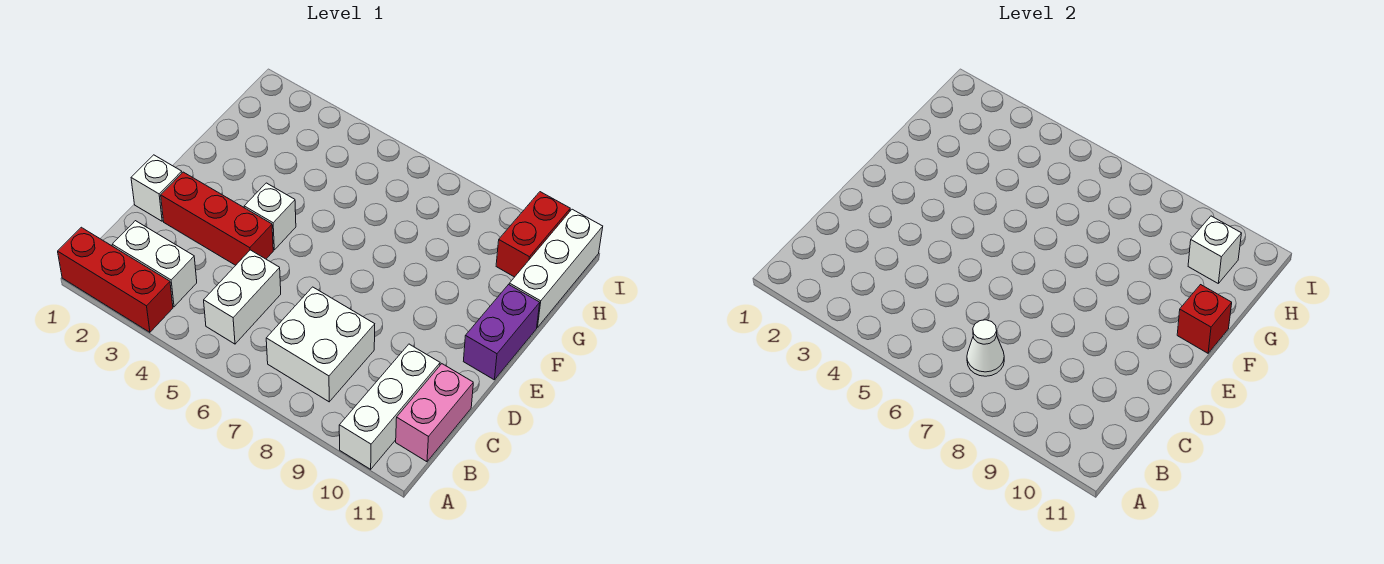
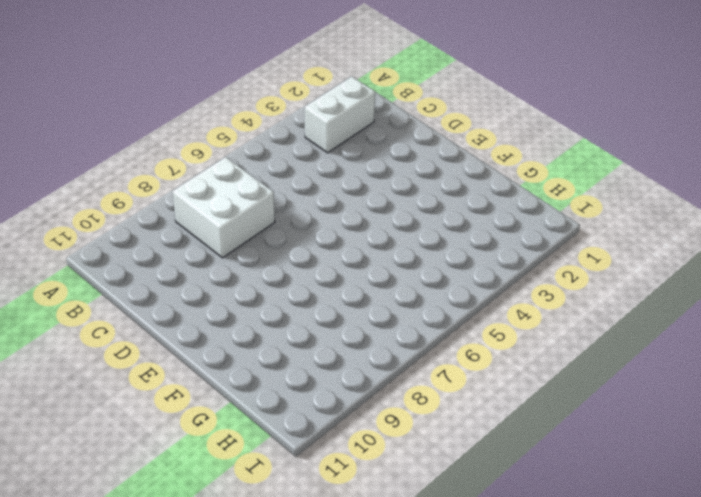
none -> red brick A1:A3 level 1
none -> white brick A10:C10 level 1
none -> white brick B5:C5 level 1

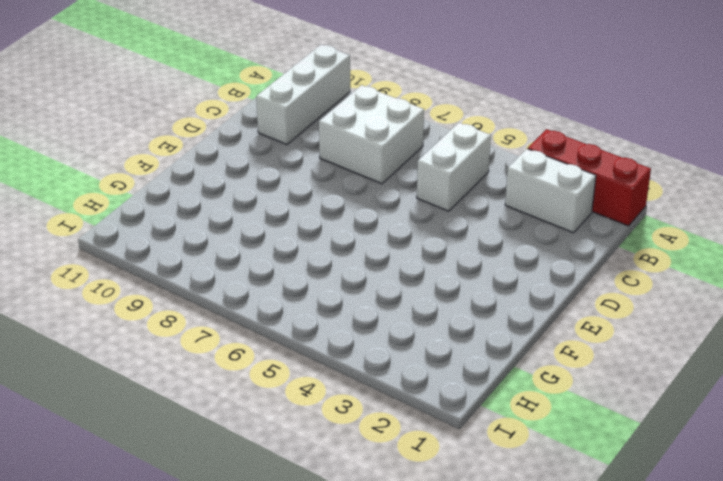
none -> pink brick B11:C11 level 1
none -> white brick D1 level 1
none -> red brick D2:D4 level 1

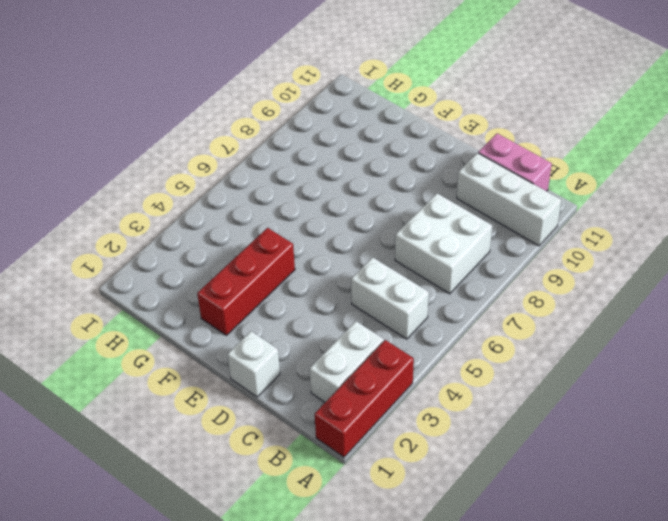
red brick F2:F4 level 1 -> red brick D2:D4 level 1
none -> white brick E4 level 1
none -> purple brick E11:F11 level 1
none -> white brick G11:I11 level 1

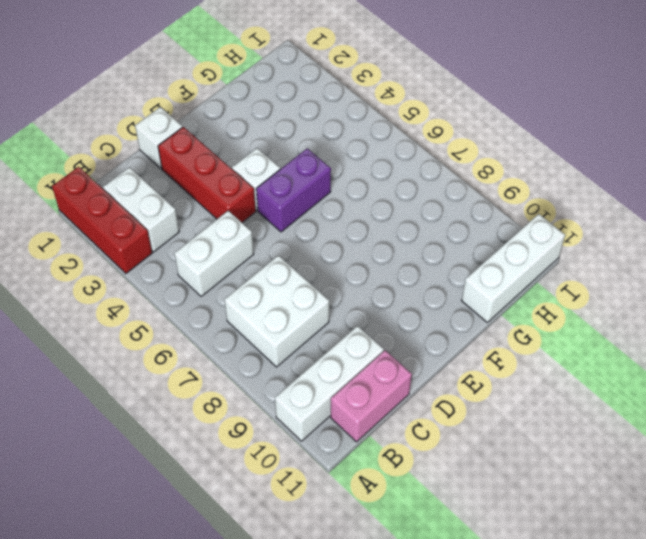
purple brick E5:F5 level 1 -> purple brick E11:F11 level 1
none -> red brick H10:I10 level 1
none -> white cone B7 level 2
none -> red brick F11 level 2

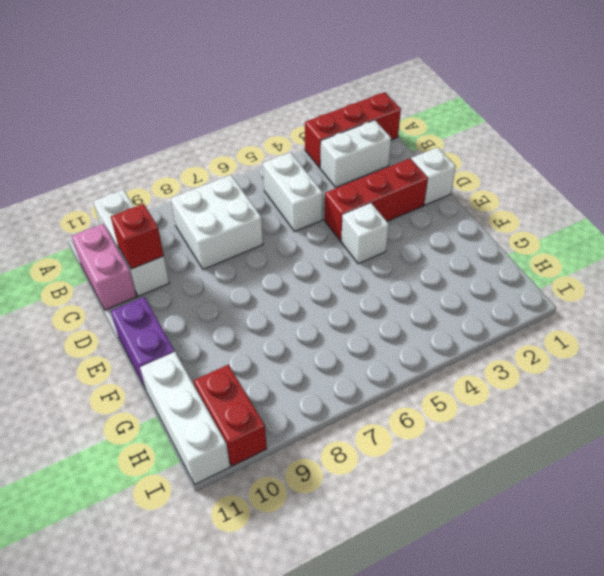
red brick C10 level 2 -> red brick F11 level 2
none -> white cone B7 level 2
none -> white brick H10 level 2

